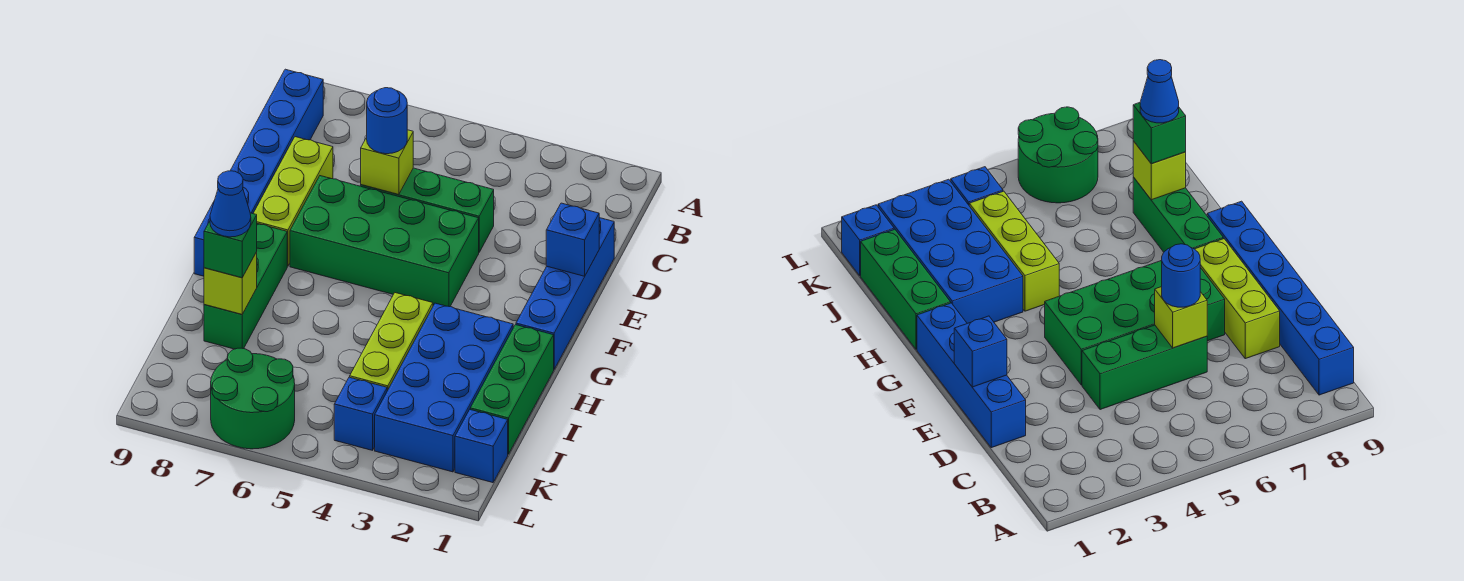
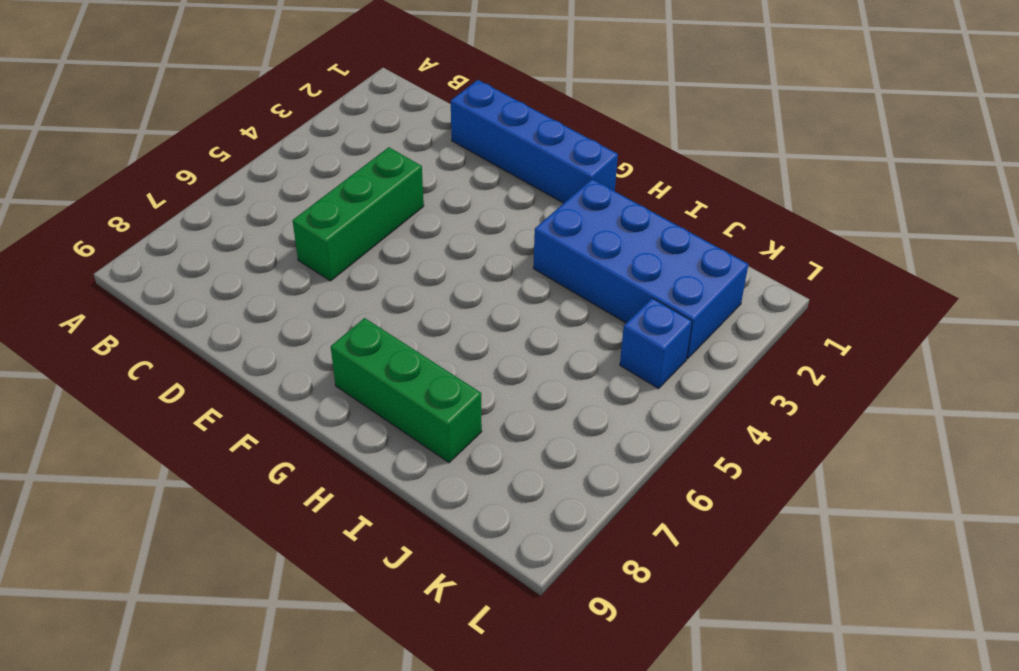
none -> blue brick B9:G9 level 1
none -> lime brick D8:F8 level 1
none -> green brick E4:F7 level 1

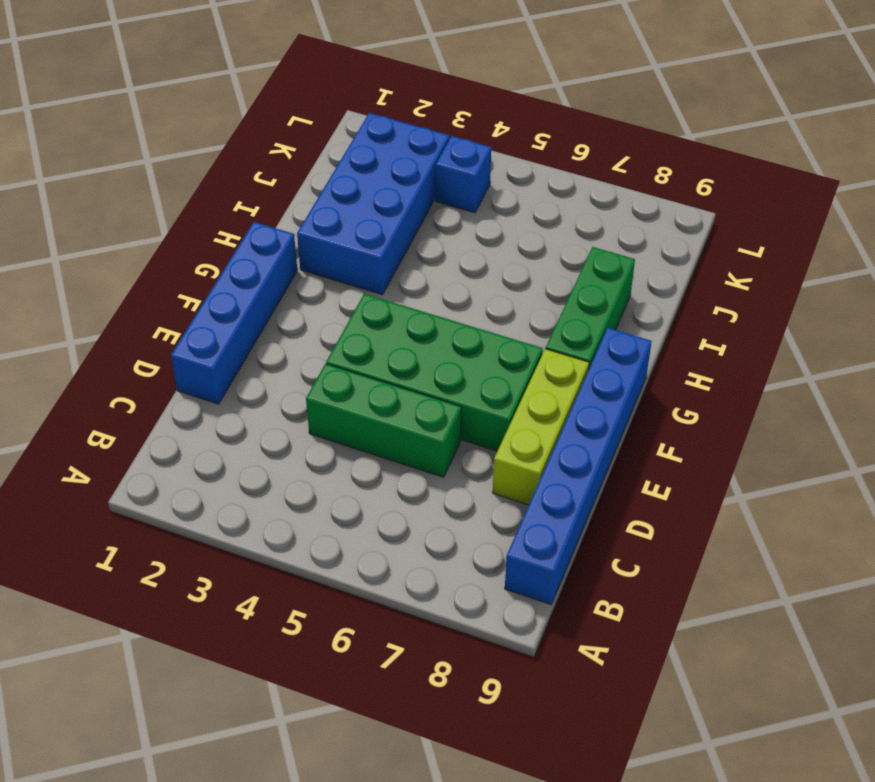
none -> green brick H1:J1 level 1
none -> lime brick H4:J4 level 1
none -> blue brick K1 level 1

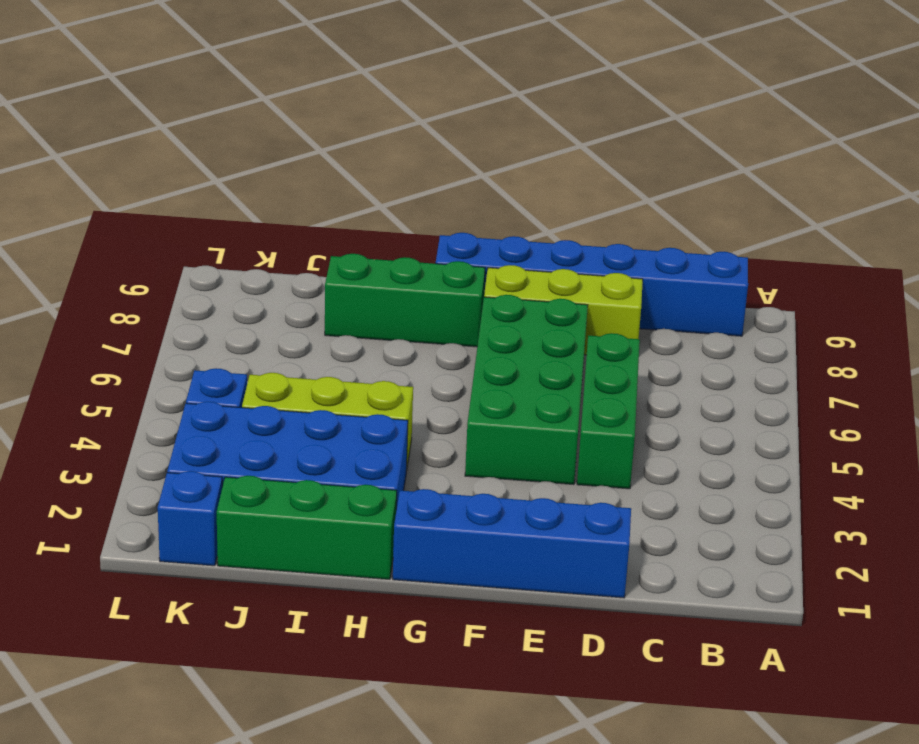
none -> green round brick K6:L7 level 1
none -> lime brick D6 level 2
none -> blue brick E1 level 2

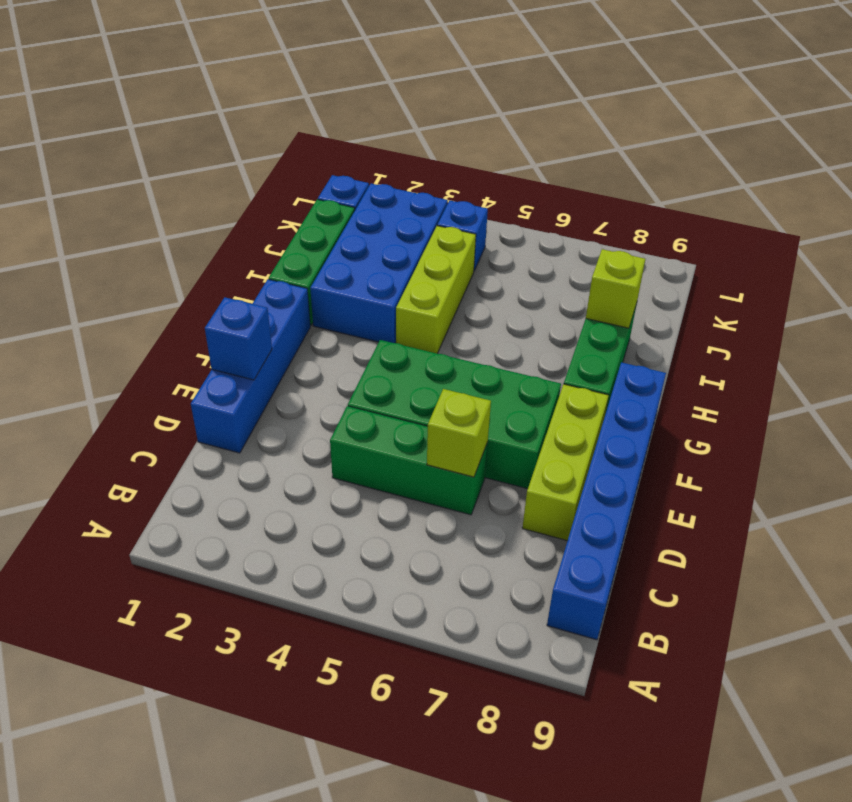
none -> green round brick K6:L7 level 1
none -> blue round brick D6 level 3
none -> green brick I8 level 3

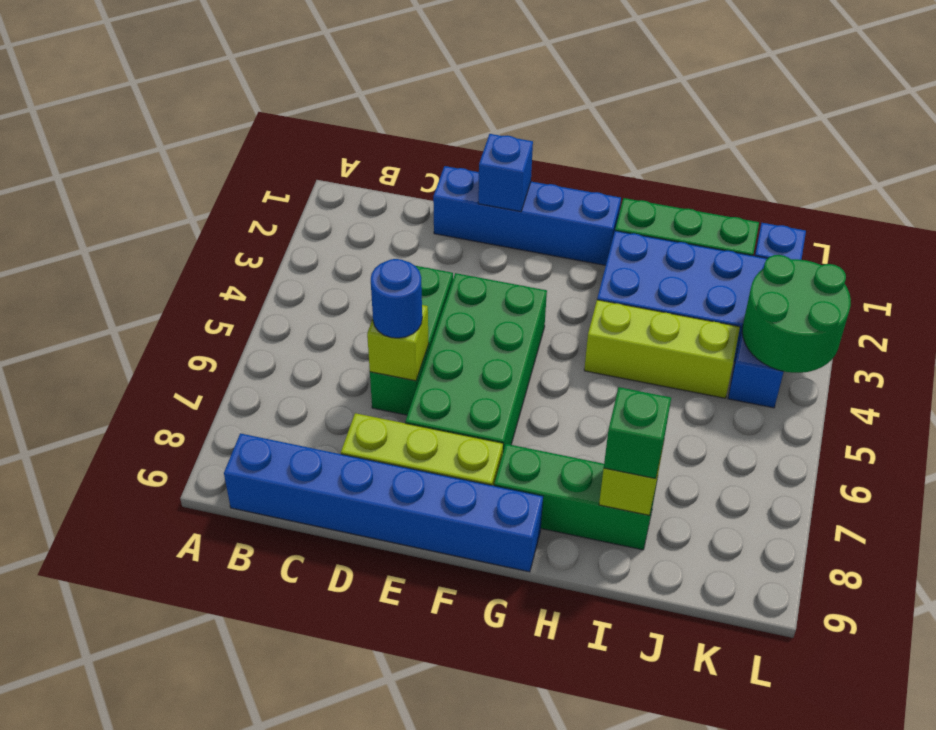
green round brick K3:L4 level 2 -> green round brick K6:L7 level 1
none -> blue cone I8 level 4

